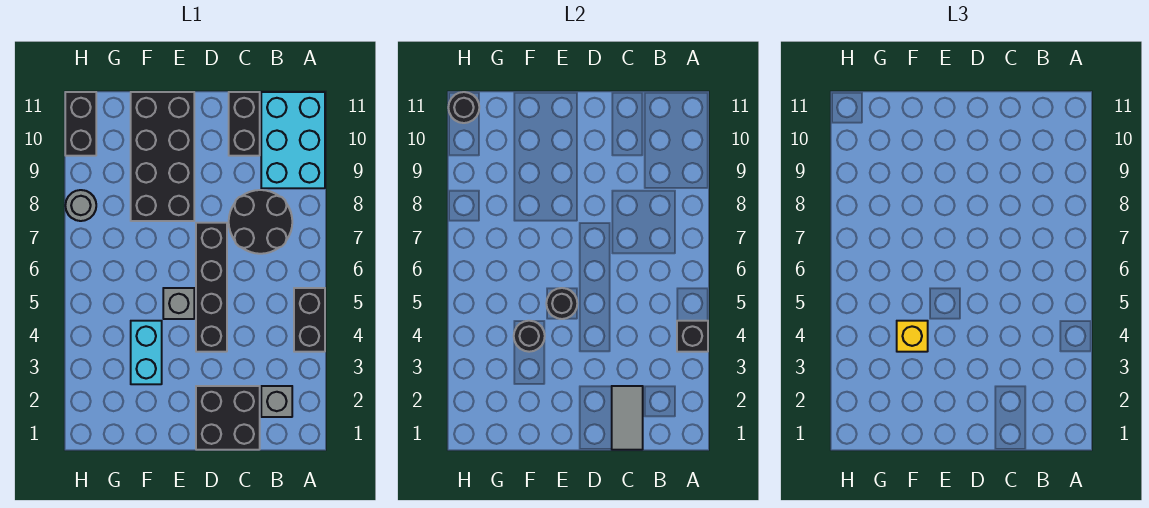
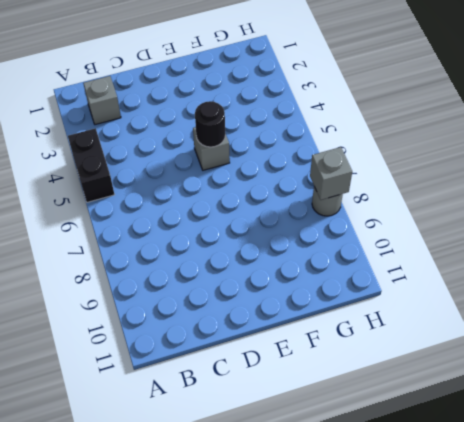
grey brick H8 level 2 -> none
none -> cyan brick A9:B11 level 1
none -> black round brick B7:C8 level 1
none -> black brick C1:D2 level 1

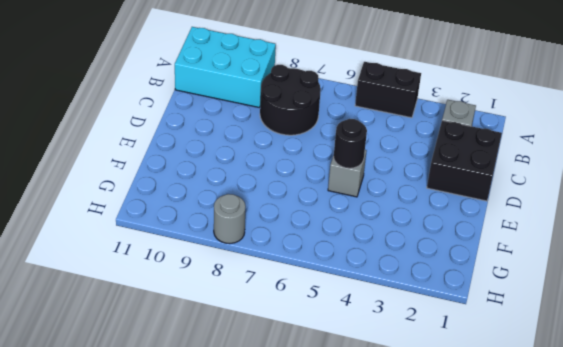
none -> black brick C10:C11 level 1
none -> black brick D4:D7 level 1
none -> black brick E8:F11 level 1

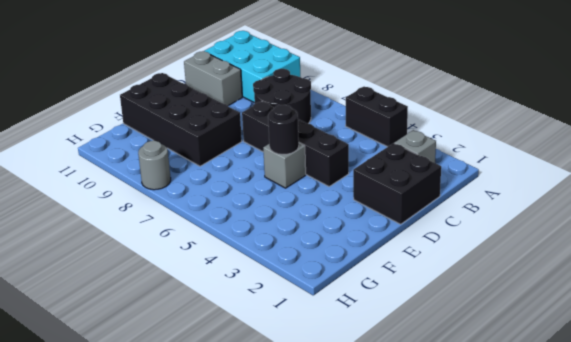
grey brick C10:C11 level 1 -> black brick C10:C11 level 1
none -> cyan brick F3:F4 level 1
none -> black brick H10:H11 level 1
none -> black brick A4 level 2

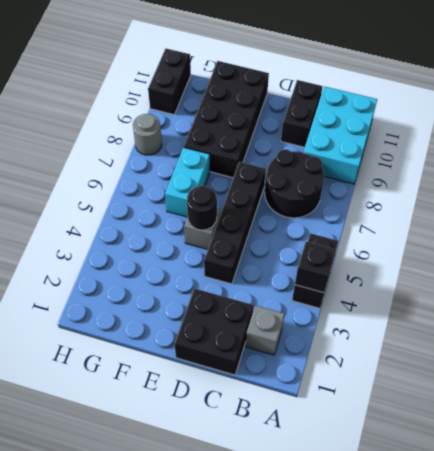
cyan brick F6:F7 level 1 -> cyan brick F3:F4 level 1
none -> grey tile C1:C2 level 2
none -> black round brick F4 level 2
none -> black round brick H11 level 2

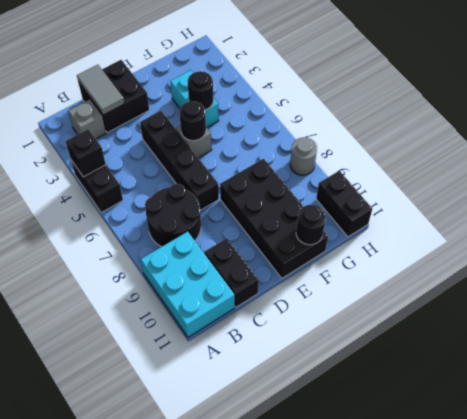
black round brick F11 level 2 -> black round brick H11 level 2
none -> yellow brick F4 level 3

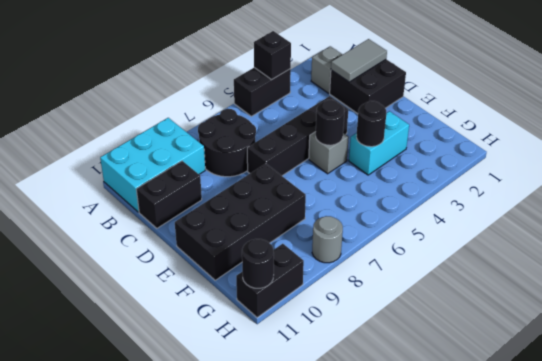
none -> yellow brick F4 level 3

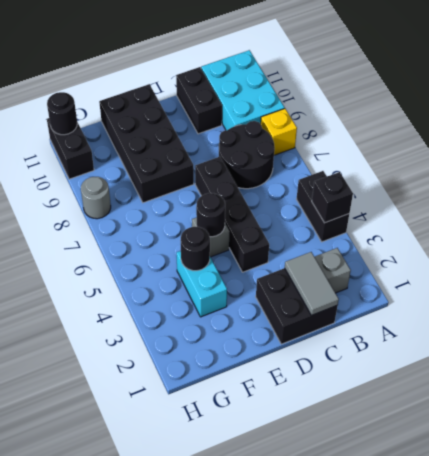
yellow brick A8 level 1 -> yellow brick F4 level 3

